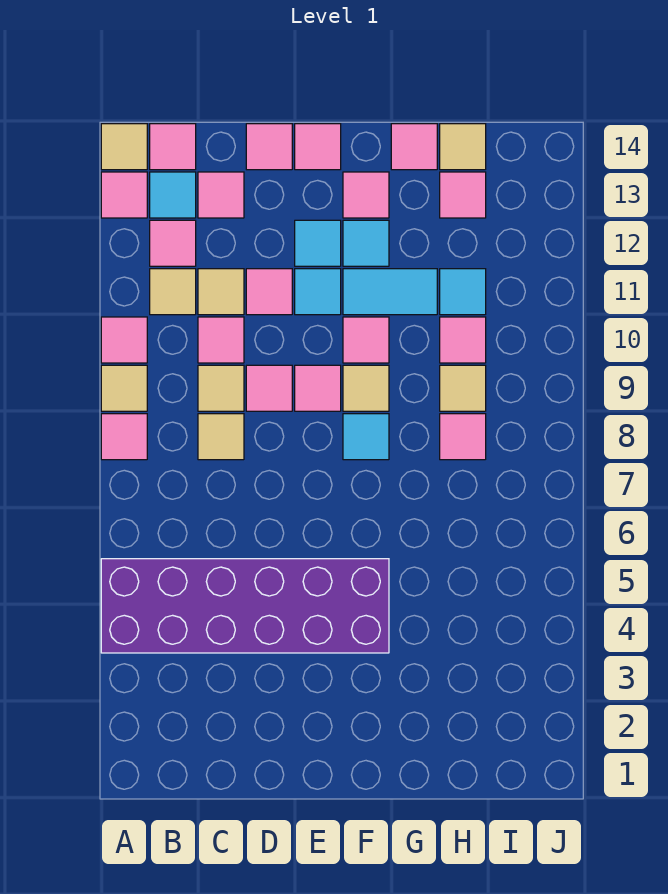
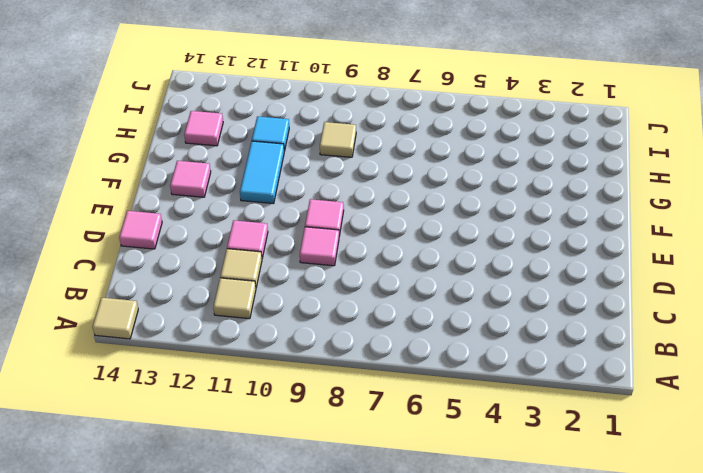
none -> purple brick A4:F5 level 1
none -> pink tile A8 level 1
none -> tan tile A9 level 1
none -> pink tile A10 level 1

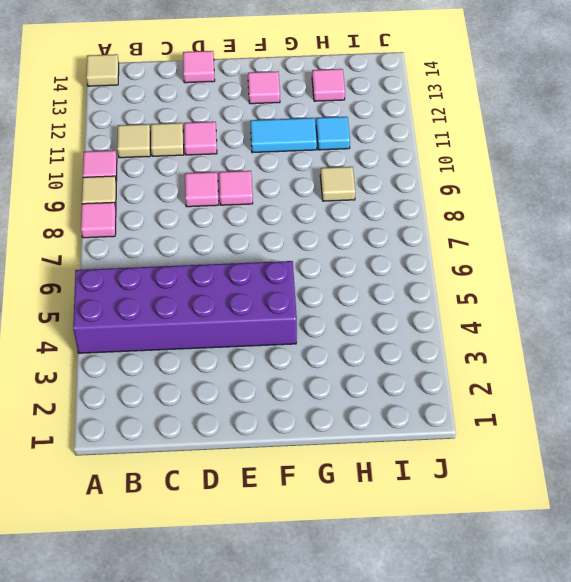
none -> pink tile A13 level 1
none -> pink tile B12 level 1
none -> cyan tile B13 level 1
none -> pink tile B14 level 1

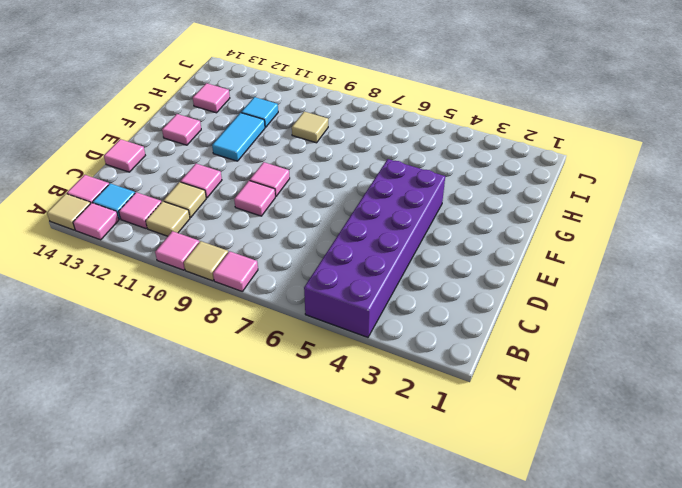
none -> tan tile C8 level 1
none -> tan tile C9 level 1
none -> pink tile C10 level 1
none -> pink tile C13 level 1

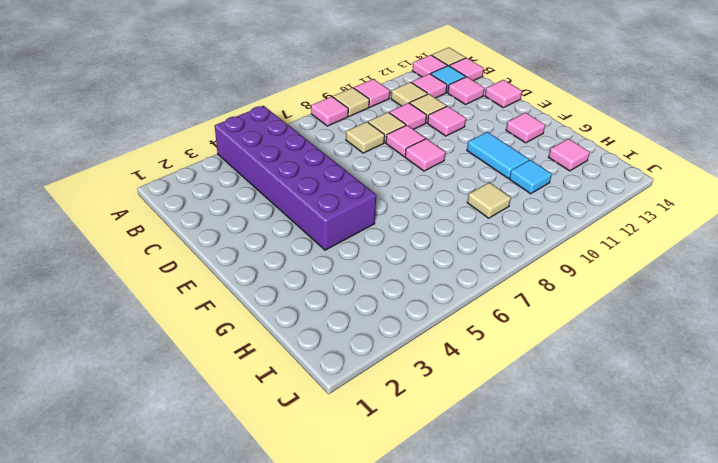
none -> cyan tile E11 level 1
none -> cyan tile E12 level 1
none -> pink tile E14 level 1
none -> cyan tile F8 level 1

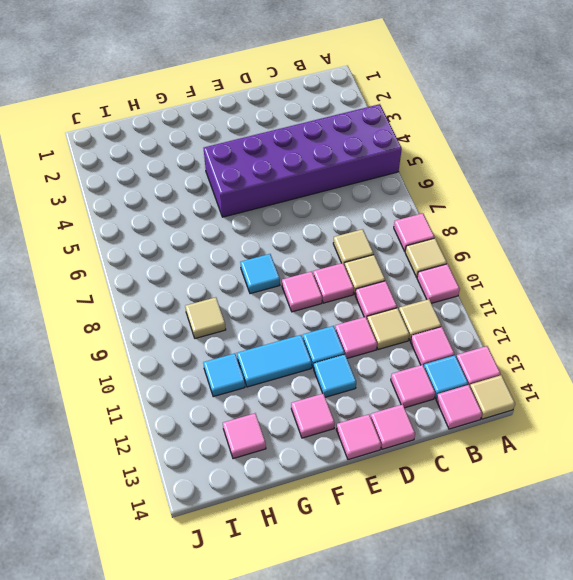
none -> tan tile F9 level 1
none -> pink tile F10 level 1
none -> cyan tile F12 level 1
none -> pink tile G14 level 1

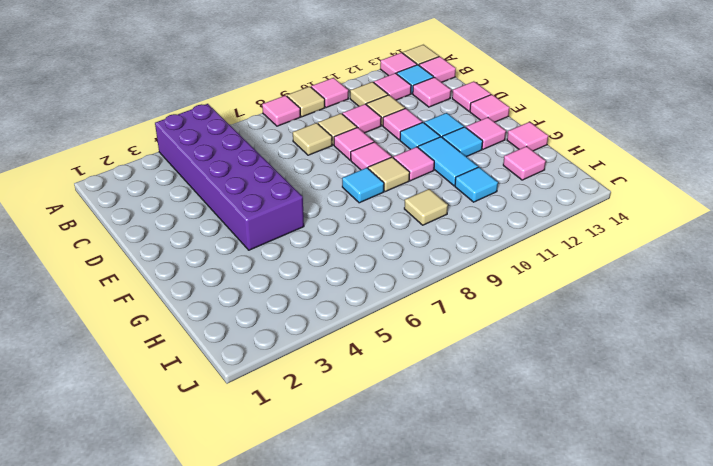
none -> pink tile H8 level 1
none -> pink tile H10 level 1
none -> tan tile H14 level 1

